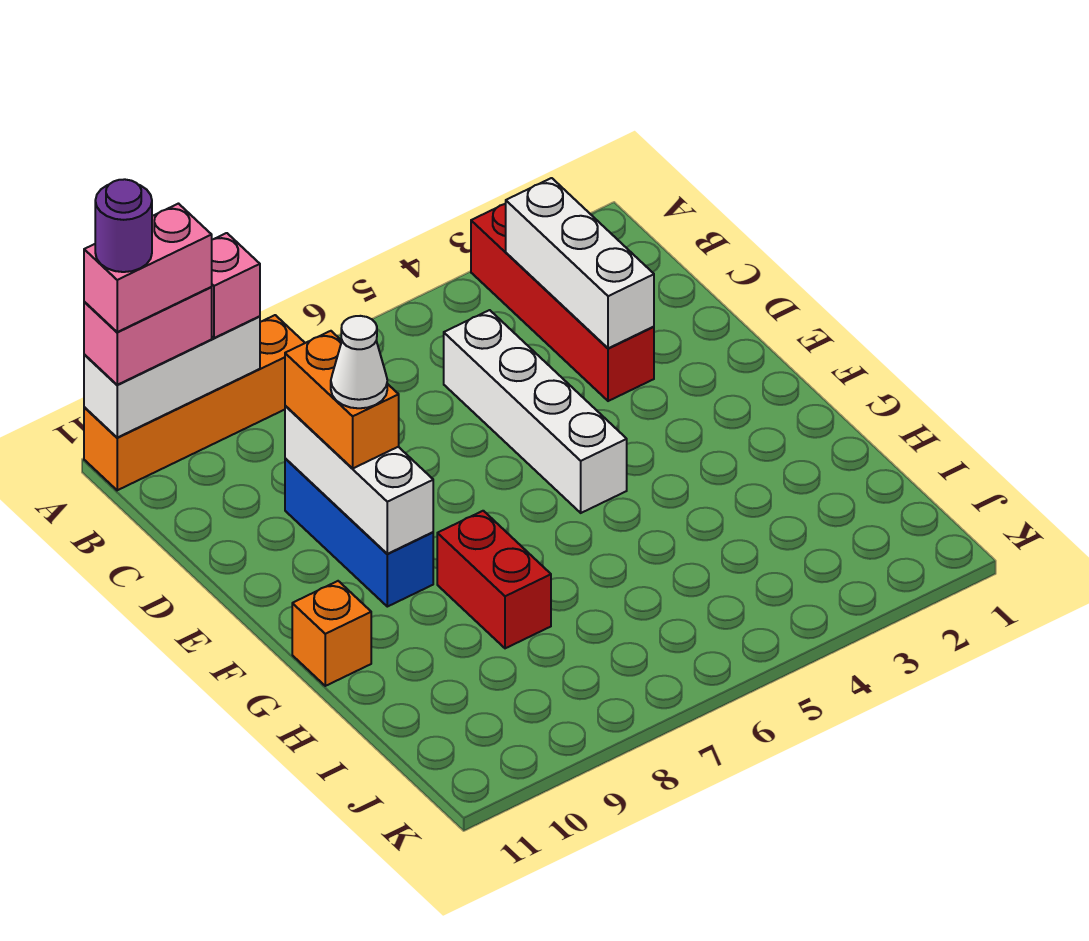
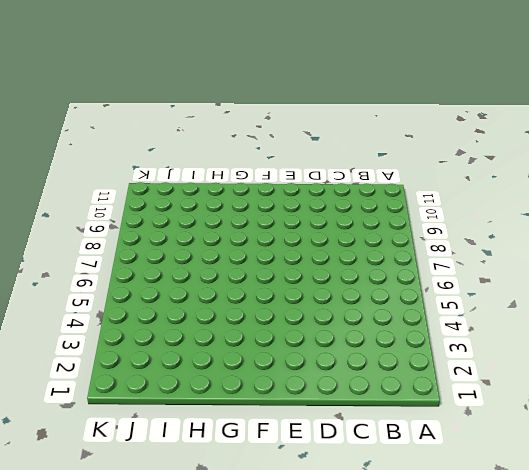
none -> red brick A3:D3 level 1
none -> orange brick A8:A11 level 1
none -> white brick C5:F5 level 1

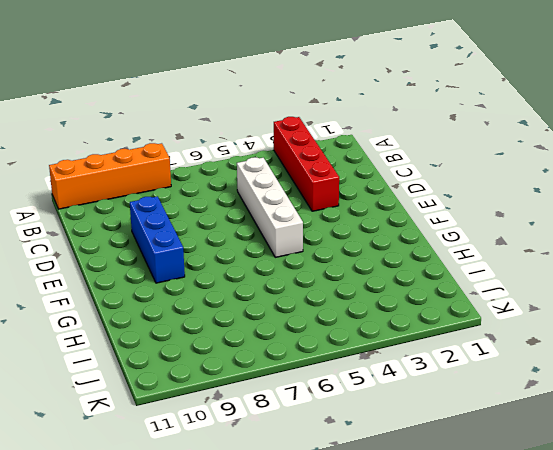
none -> red brick G8:H8 level 1
none -> orange brick G11 level 1
none -> white brick A9:A11 level 2

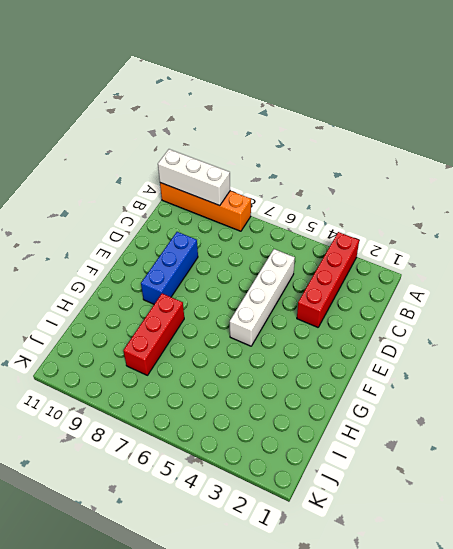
red brick G8:I8 level 1 -> red brick G8:H8 level 1
none -> orange brick G11 level 1
none -> white brick B3:D3 level 2
none -> white brick D9:F9 level 2

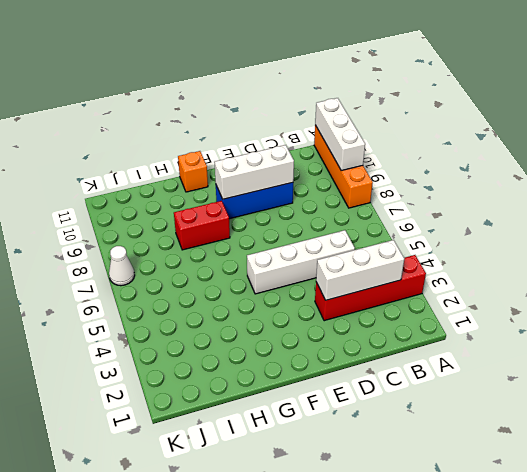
white cone K7 level 1 -> white cone E9 level 4
none -> pink brick A9 level 3
none -> pink brick A10:A11 level 3
none -> orange brick D9:E9 level 3

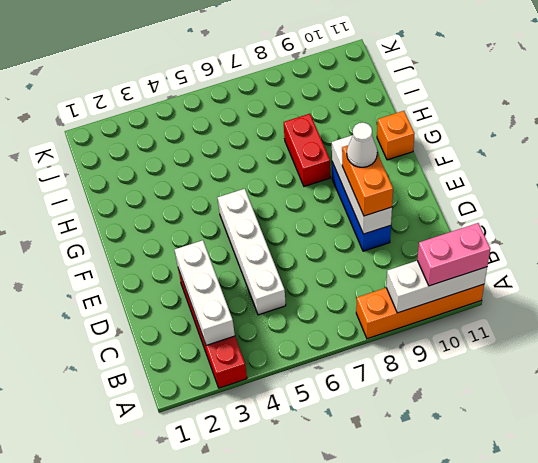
none -> pink brick A9 level 3
none -> pink brick A10:A11 level 4
none -> purple round brick A11 level 5

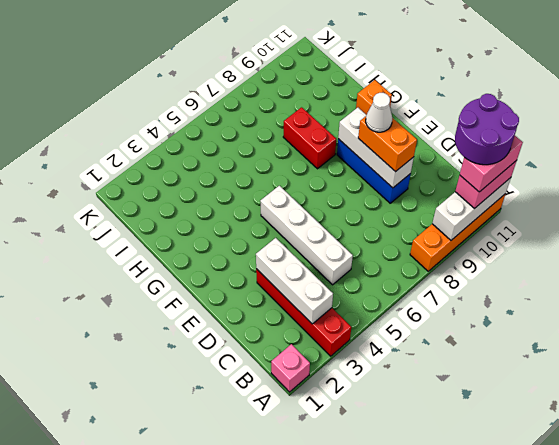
pink brick A1 level 1 -> pink brick A9 level 3
purple round brick A10:B11 level 5 -> purple round brick A11 level 5

